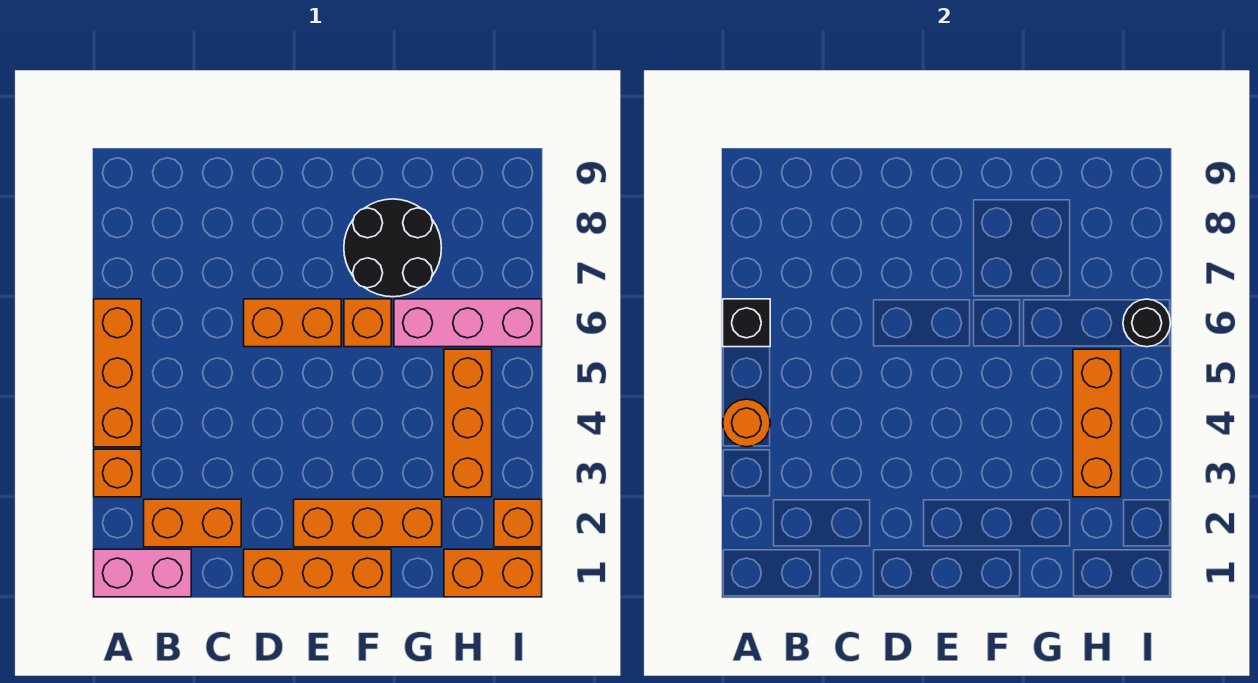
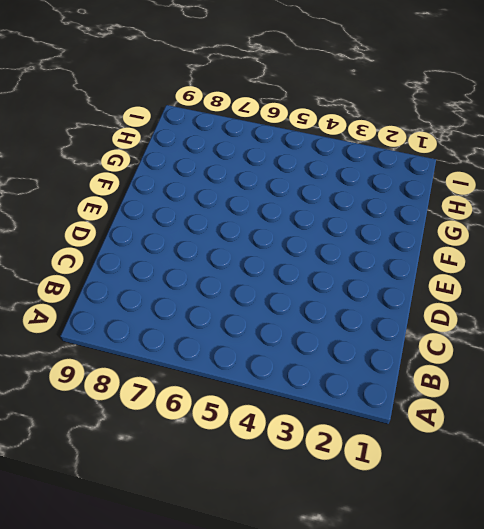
none -> pink brick A1:B1 level 1
none -> orange brick A3 level 1
none -> orange brick A4:A6 level 1

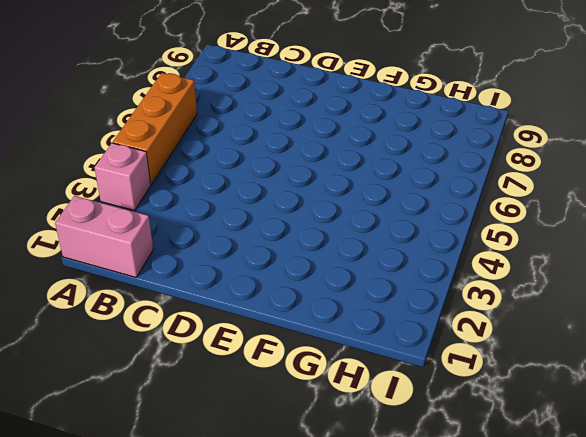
pink brick A3 level 1 -> orange brick A3 level 1
none -> orange brick B2:C2 level 1
none -> orange brick D1:F1 level 1
none -> orange brick D6:E6 level 1

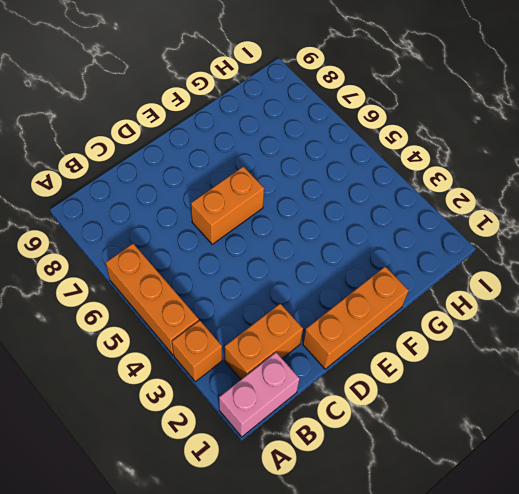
none -> orange brick E2:G2 level 1
none -> orange brick F6 level 1
none -> black round brick F7:G8 level 1

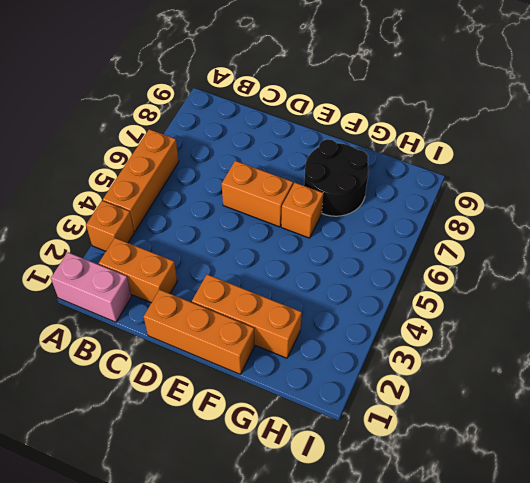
none -> pink brick G6:I6 level 1
none -> orange brick H1:I1 level 1
none -> orange brick H3:H5 level 1

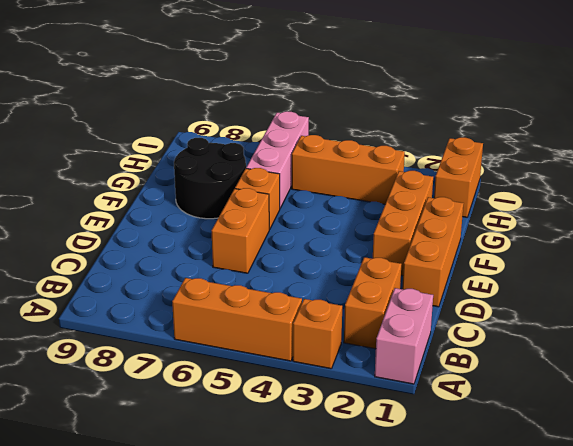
none -> orange brick I2 level 1
none -> orange round brick A4 level 2
none -> black brick A6 level 2

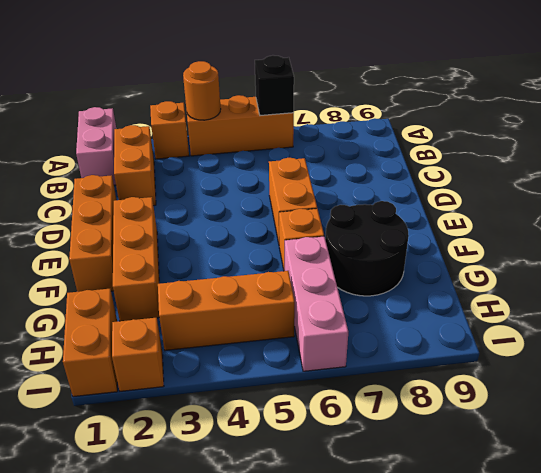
none -> orange brick H3:H5 level 2
none -> black round brick I6 level 2

